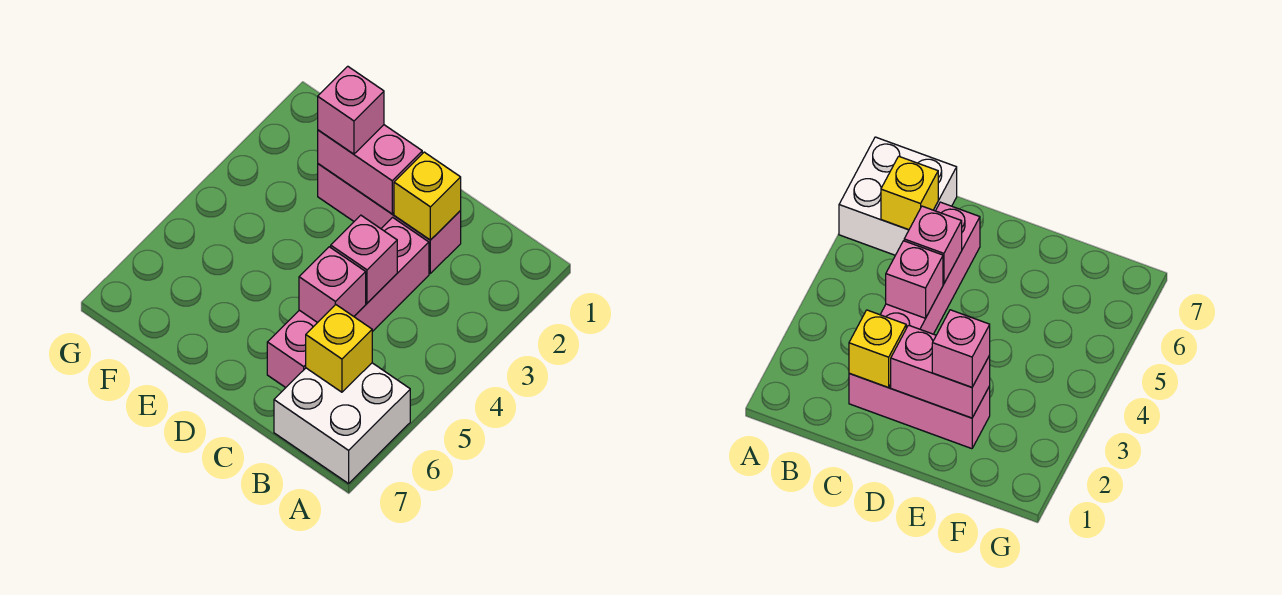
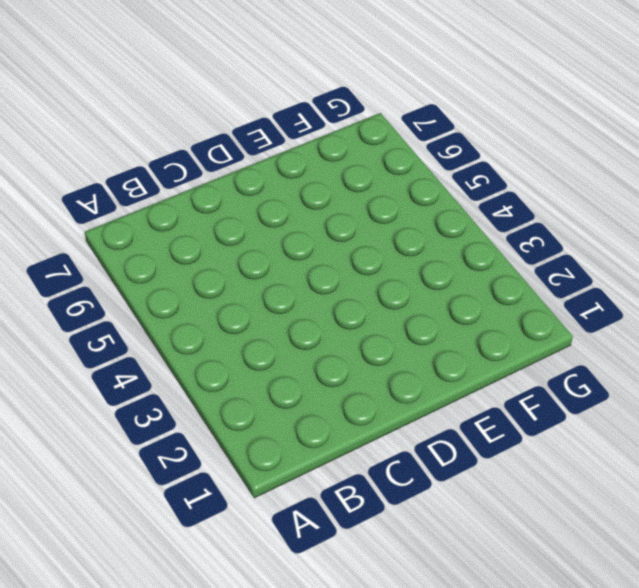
none -> white brick A6:B7 level 1
none -> pink brick C2:E2 level 1

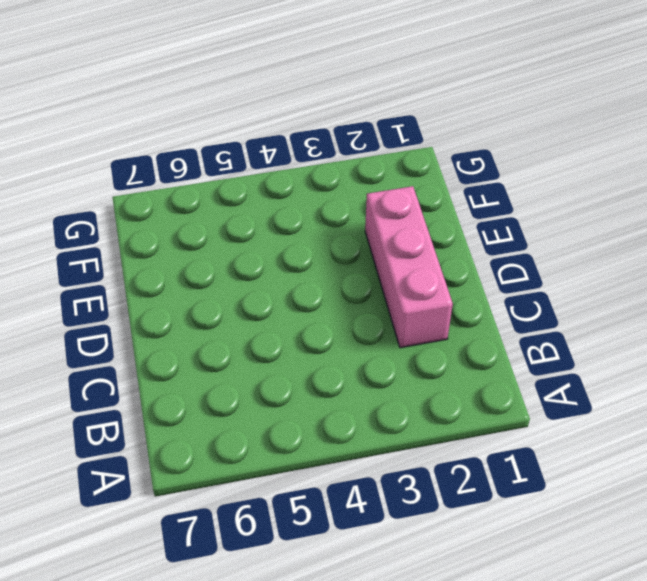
none -> white brick A6:B7 level 1
none -> pink brick C3:C6 level 1

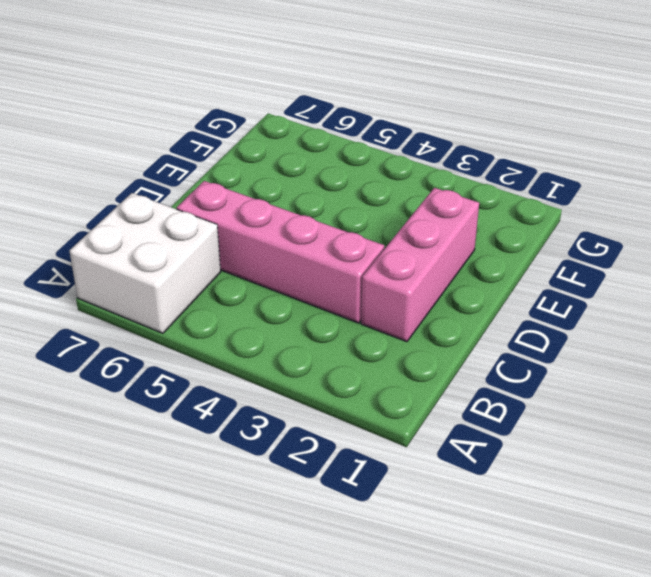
none -> yellow brick B6 level 2
none -> yellow brick C2 level 2

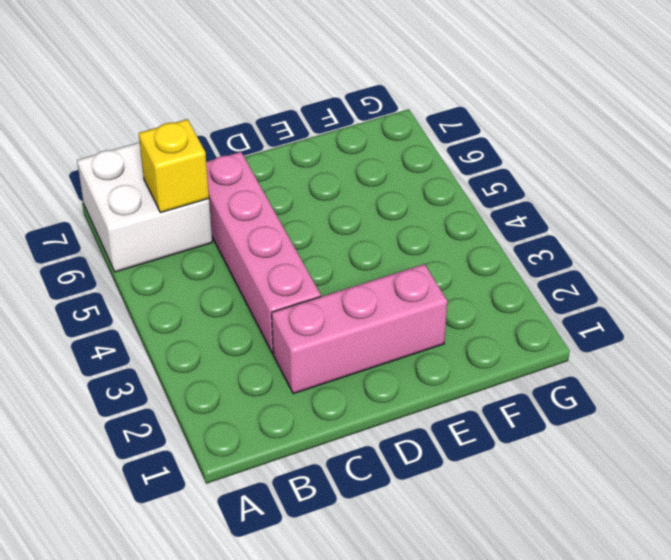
none -> yellow brick C2 level 2
none -> pink brick C4 level 2

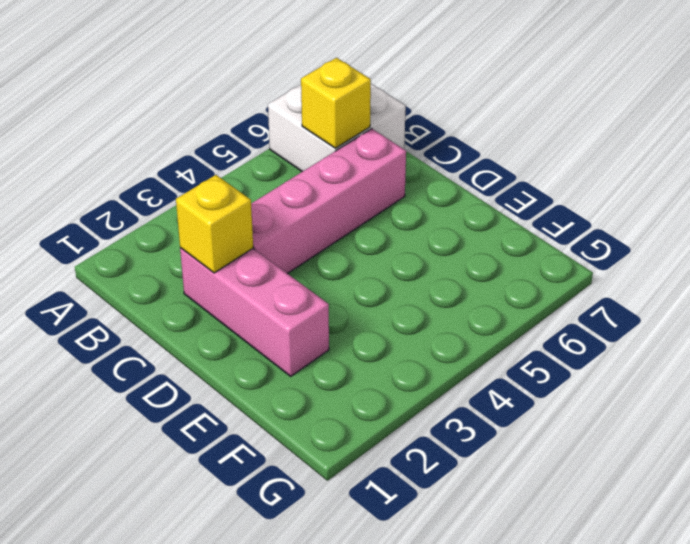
none -> pink brick C4 level 2
none -> pink brick C5 level 2

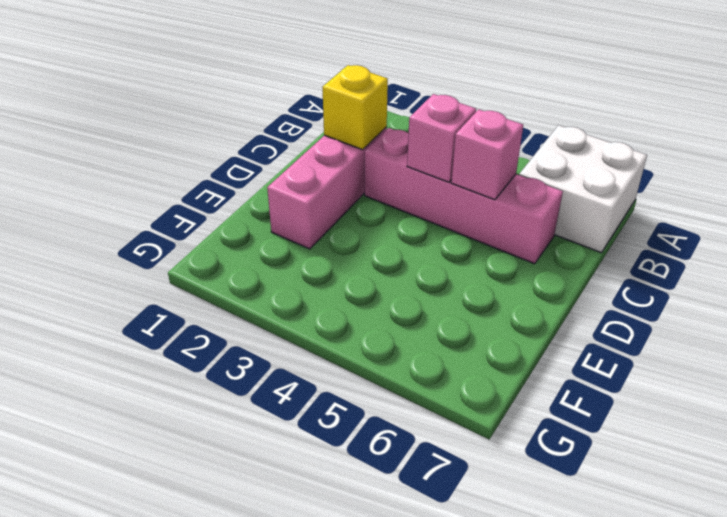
none -> yellow brick B6 level 2
none -> pink brick D2:E2 level 2

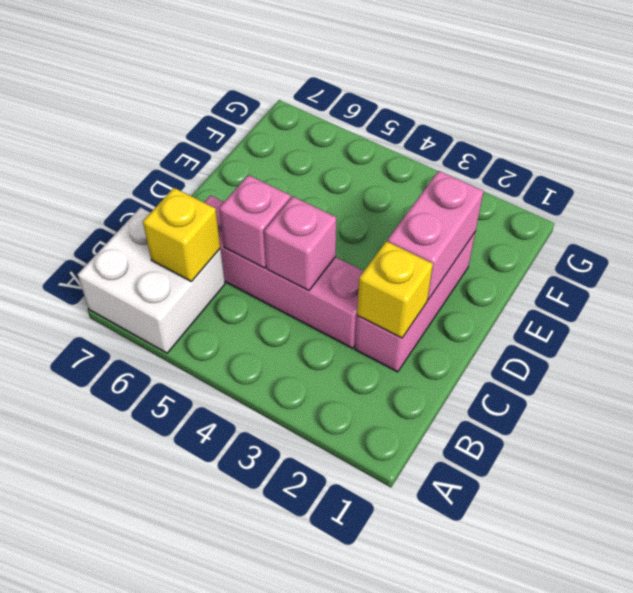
none -> pink brick E2 level 3

